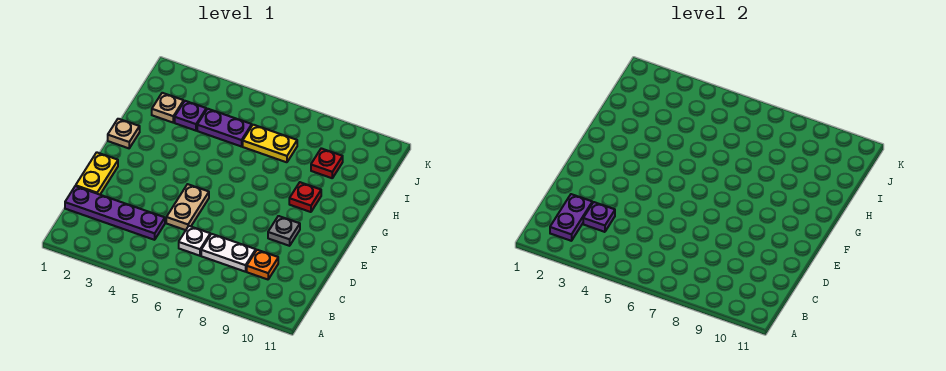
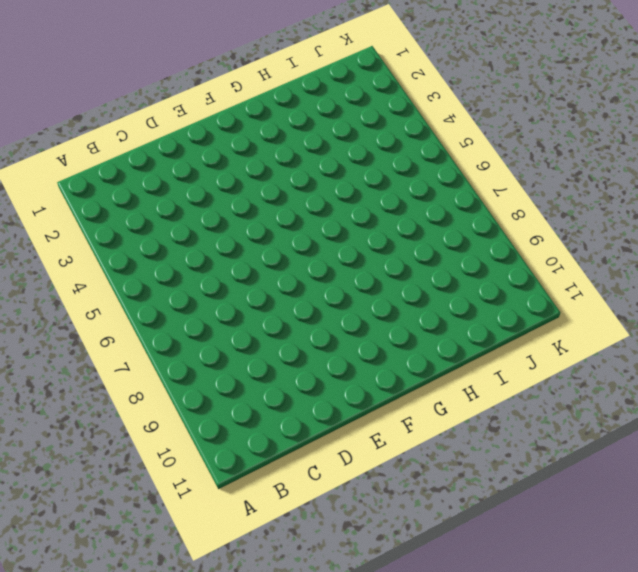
none -> purple plate C1:C4 level 1
none -> white plate C6 level 1
none -> white plate C7:C8 level 1

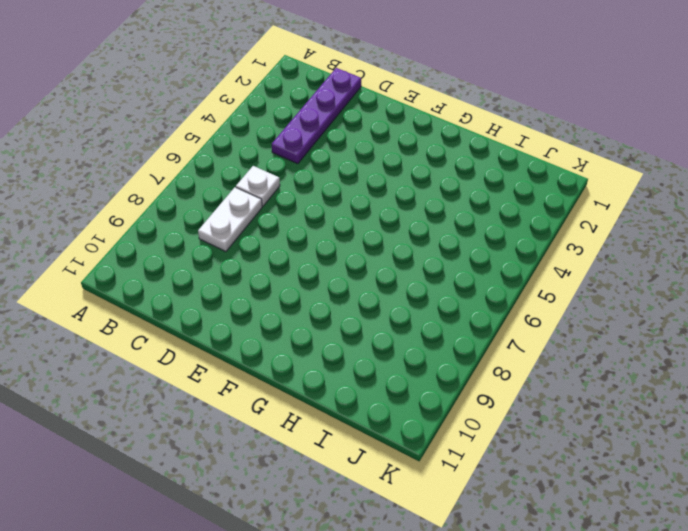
none -> orange plate C9 level 1
none -> yellow plate D1:E1 level 1
none -> tan plate D5:E5 level 1

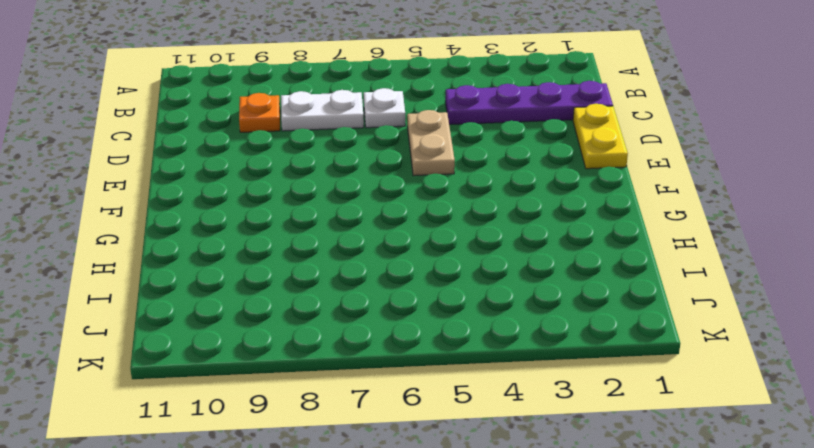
none -> grey plate E9 level 1
none -> tan plate G1 level 1
none -> red plate G9 level 1

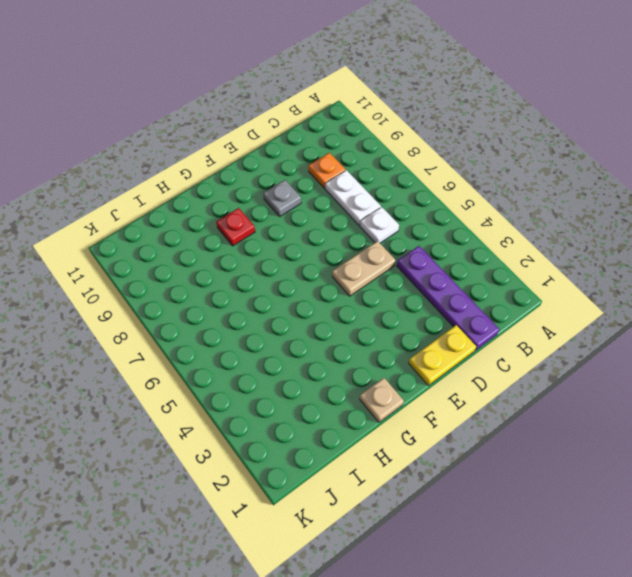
none -> tan plate I2 level 1
none -> purple plate I3 level 1
none -> purple plate I4:I5 level 1

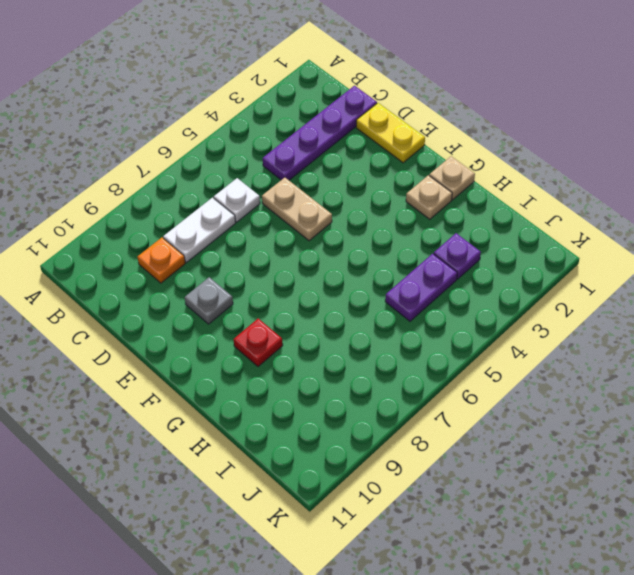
tan plate G2 level 1 -> tan plate I2 level 1
none -> yellow plate I6:I7 level 1
none -> red plate I9 level 1
none -> purple plate B2:C2 level 2

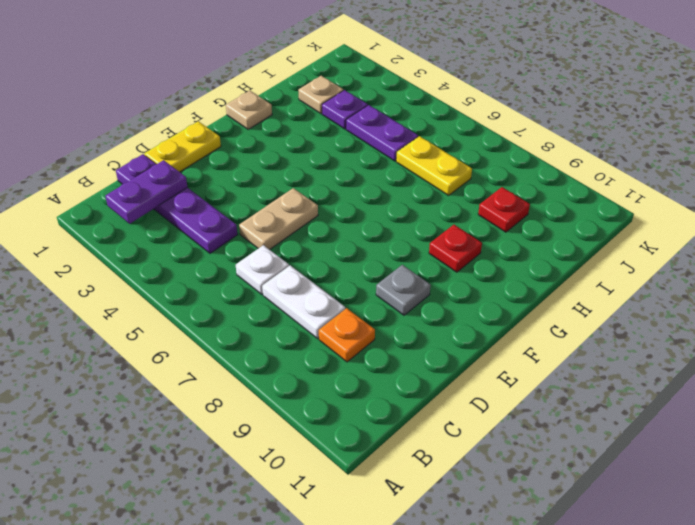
none -> purple plate C3 level 2

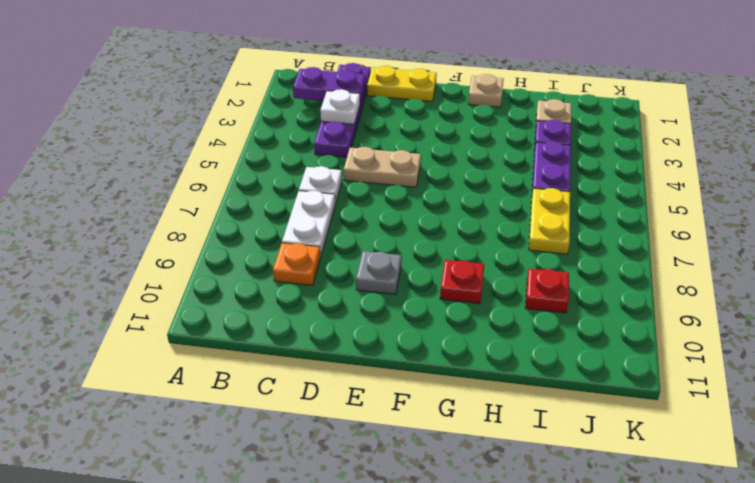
white plate C3 level 2 -> purple plate C3 level 2

